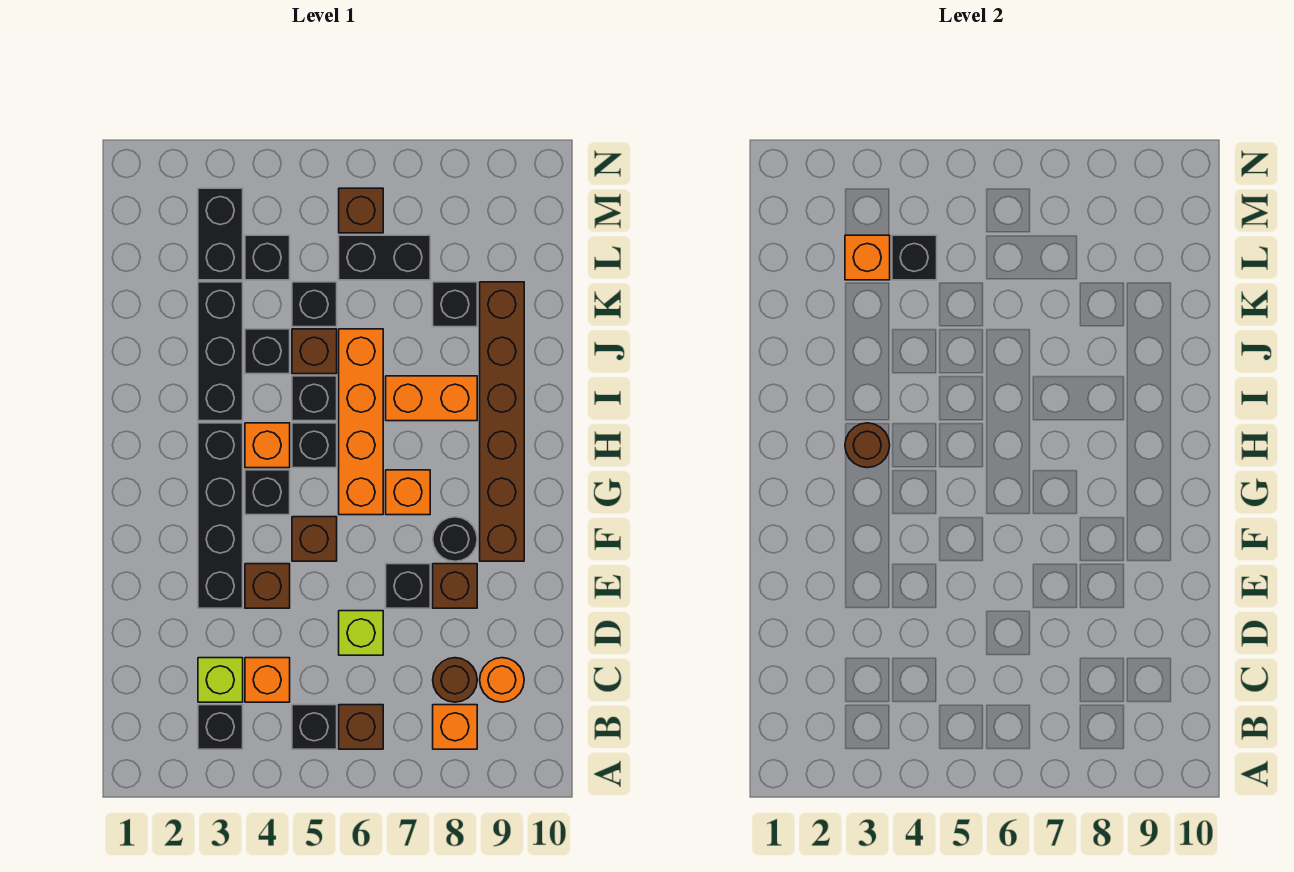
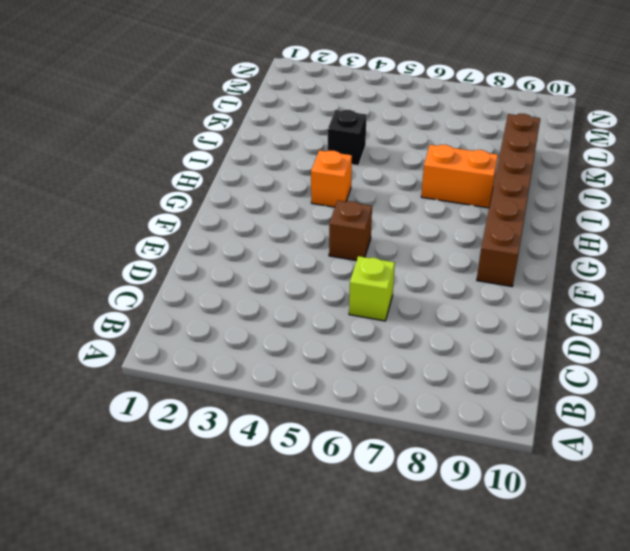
none -> black brick B3 level 1
none -> black brick B5 level 1
none -> brown brick B6 level 1
none -> orange brick B8 level 1

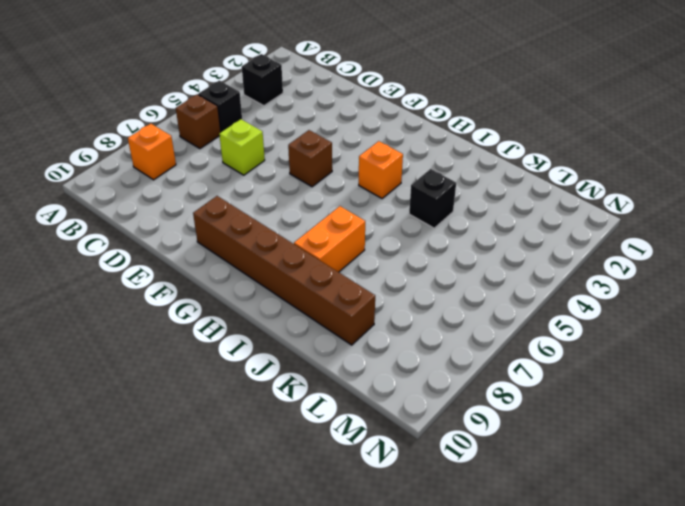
none -> lime brick C3 level 1
none -> orange brick C4 level 1
none -> brown round brick C8 level 1
none -> orange round brick C9 level 1

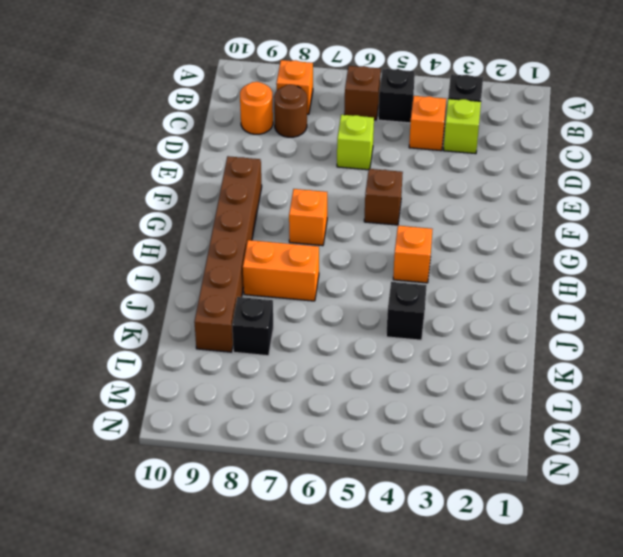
none -> black brick E3:H3 level 1
none -> brown brick E4 level 1
none -> black brick E7 level 1
none -> brown brick E8 level 1

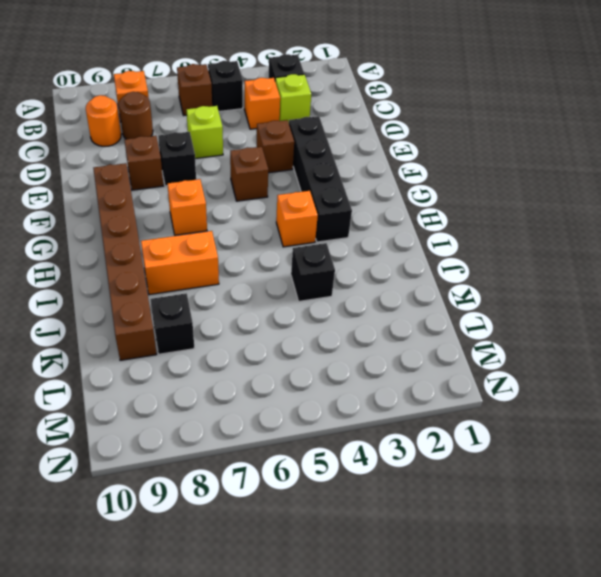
none -> black round brick F8 level 1
none -> black brick G4 level 1
none -> orange brick G6:J6 level 1
none -> black brick H5 level 1

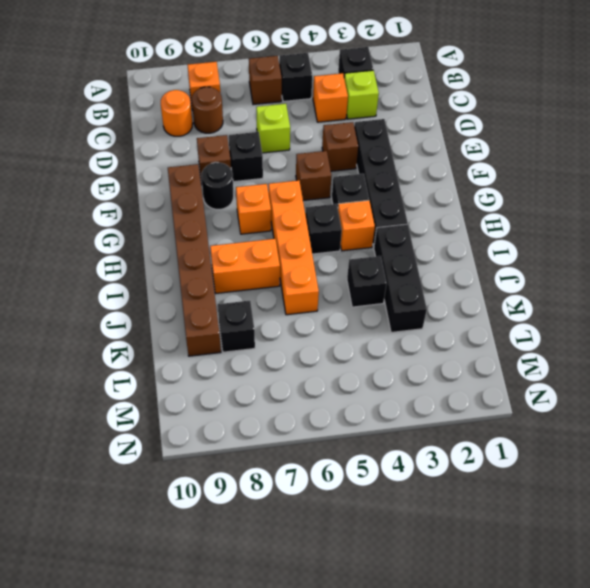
none -> black brick I5 level 1
none -> brown brick J5 level 1
none -> black brick K5 level 1
none -> black brick L3:M3 level 1

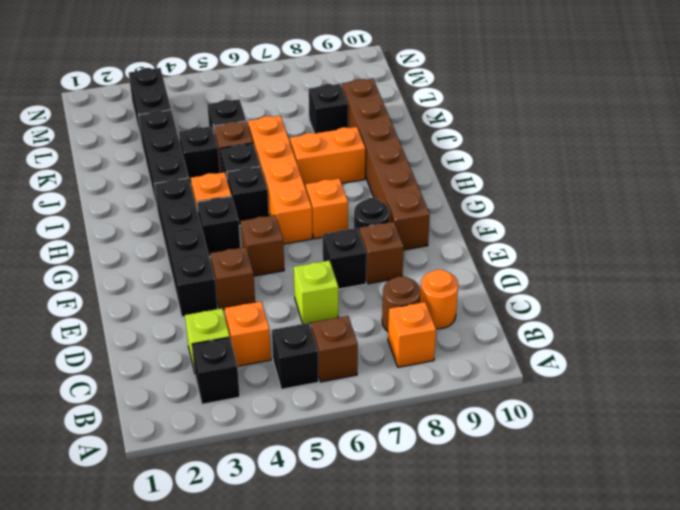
none -> black brick L4 level 1
none -> black brick L6:L7 level 1
none -> brown brick M6 level 1
none -> brown round brick H3 level 2

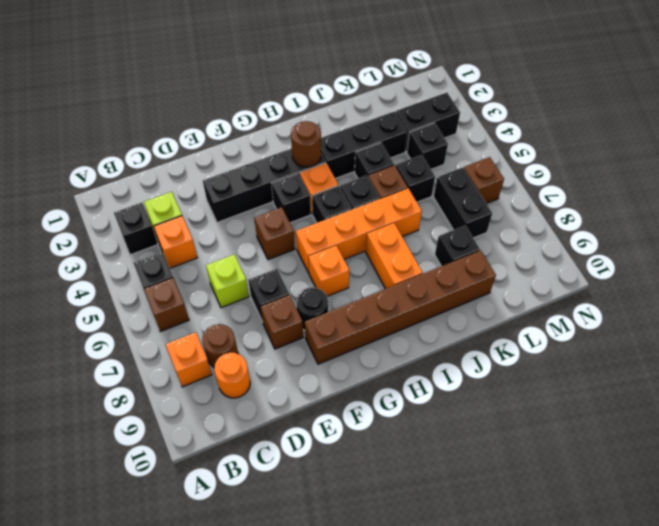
none -> brown brick E4 level 1
none -> orange brick L3 level 2
none -> black brick L4 level 2

